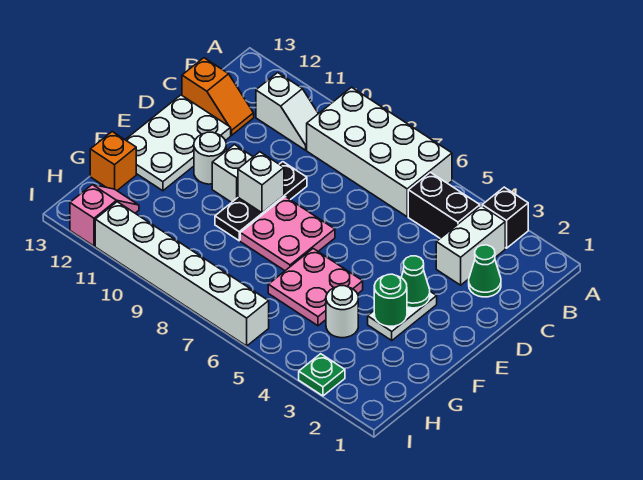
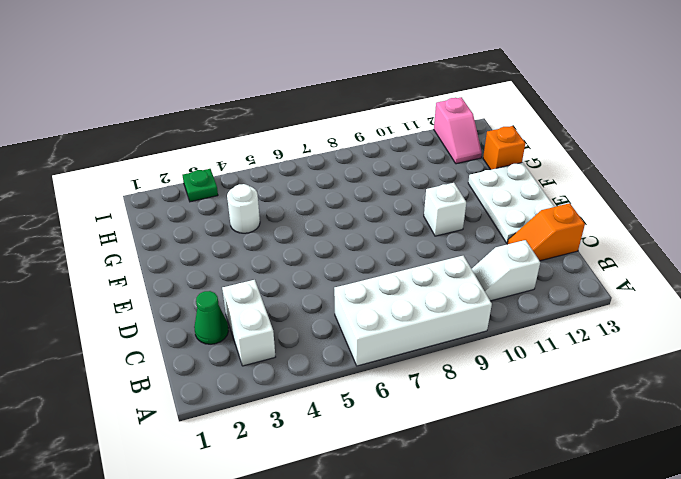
none -> black brick A3 level 1
none -> black brick B4:B5 level 1
none -> black plate D9:F9 level 1

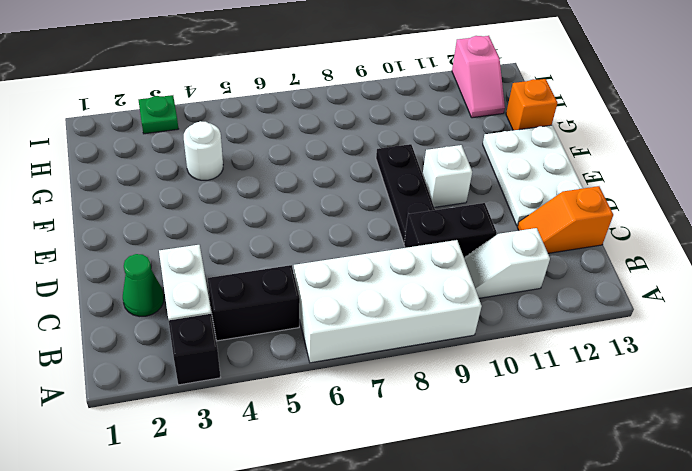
black brick C9:C10 level 1 -> none
none -> white plate E3:F3 level 1
none -> pink plate E7:F8 level 1
none -> white round brick E11 level 1

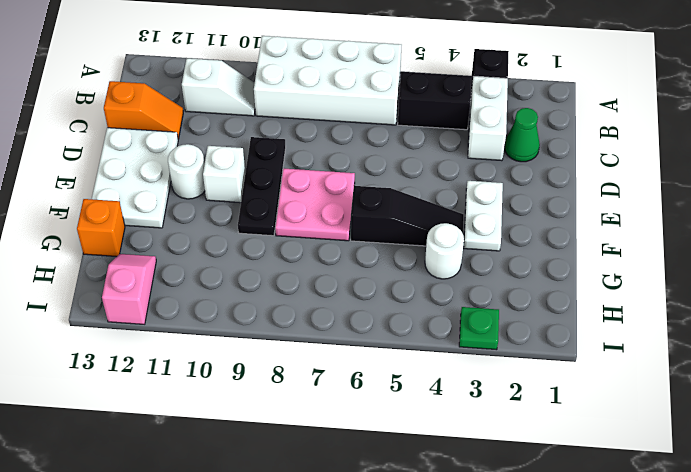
black slope F4:F6 level 1 top 6 -> pink plate F5:G6 level 1
none -> white brick I6:I11 level 1
none -> green cone E3 level 2
none -> white brick E9 level 2

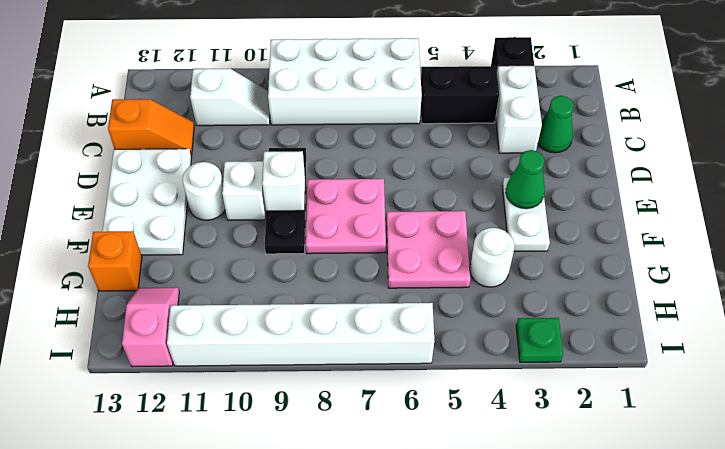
none -> green round brick F3 level 2

